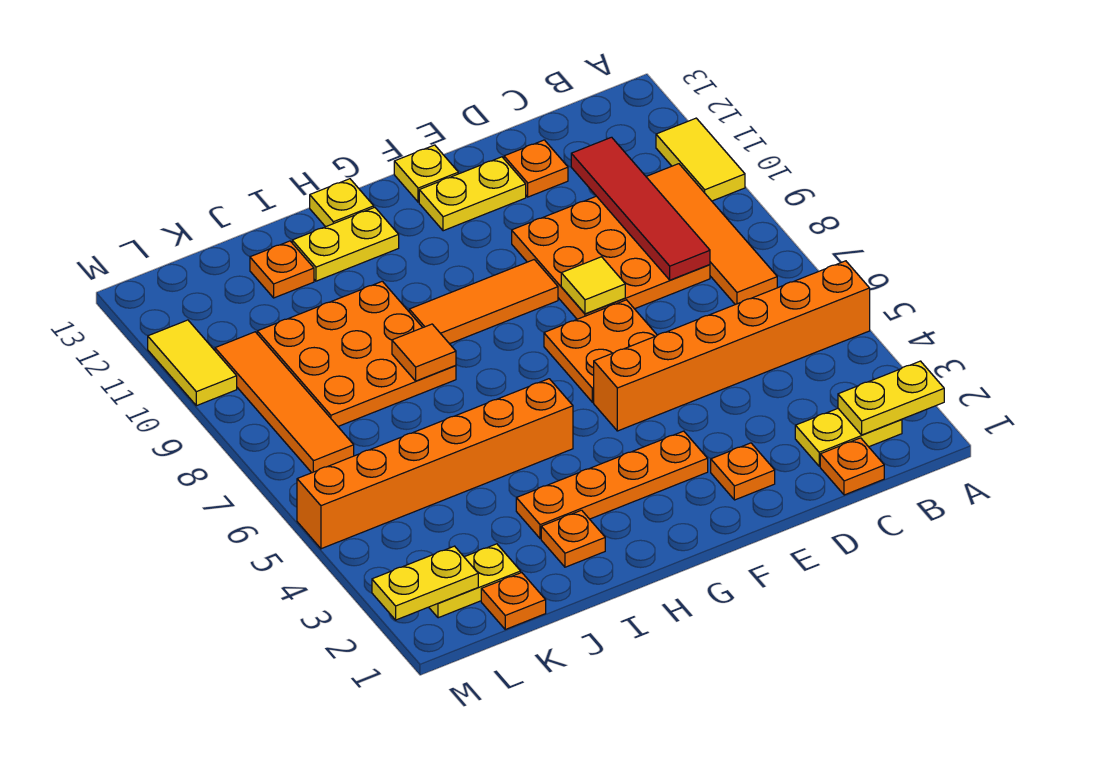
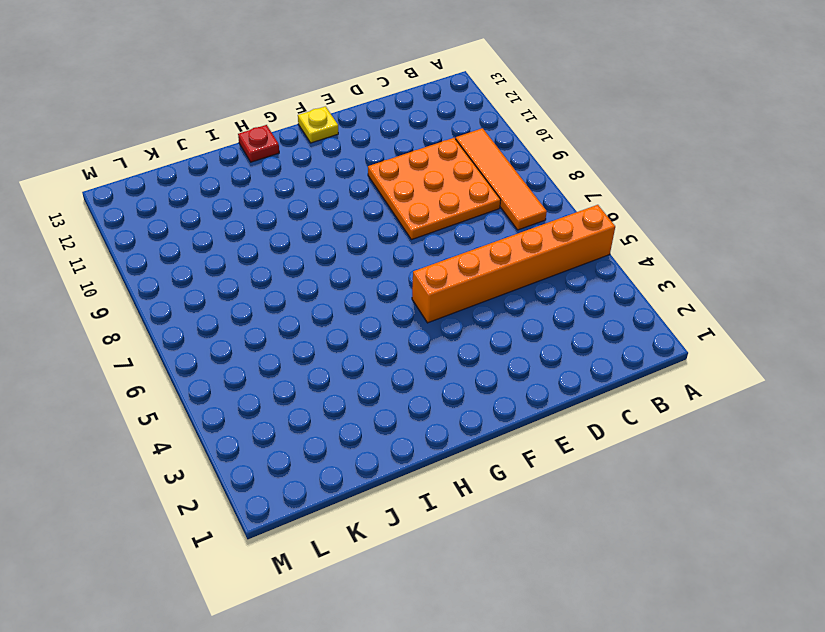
red plate H13 level 1 -> yellow plate H13 level 1
none -> yellow tile A10:A11 level 1
none -> yellow plate B2:C2 level 1
none -> orange plate C1 level 1

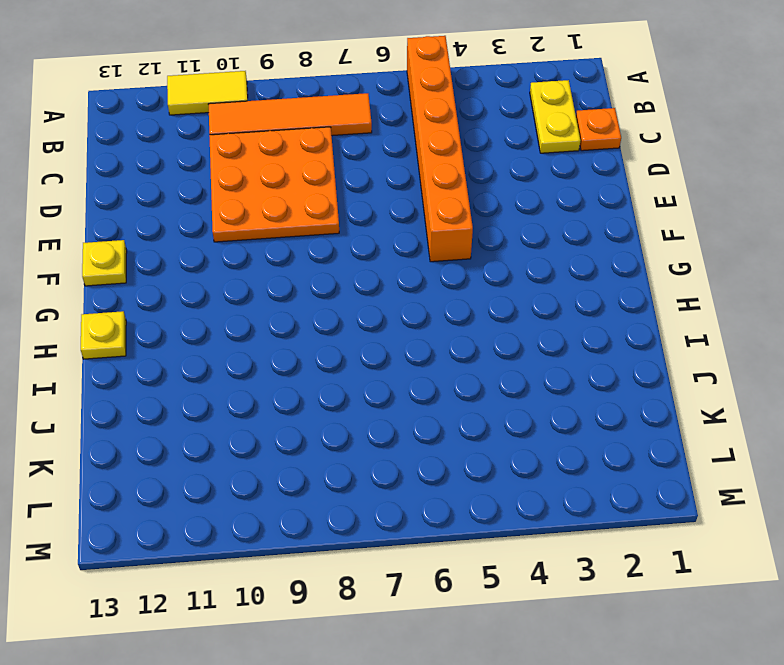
none -> orange plate D12 level 1
none -> orange plate E2 level 1
none -> orange plate E6:F7 level 1

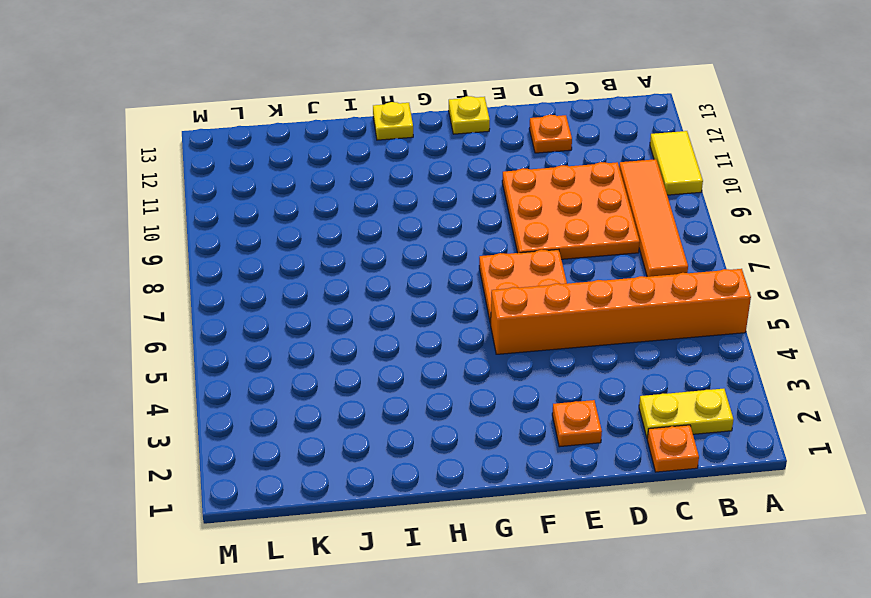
none -> yellow plate E12:F12 level 1
none -> orange plate F3:I3 level 1
none -> orange tile F9:H9 level 1

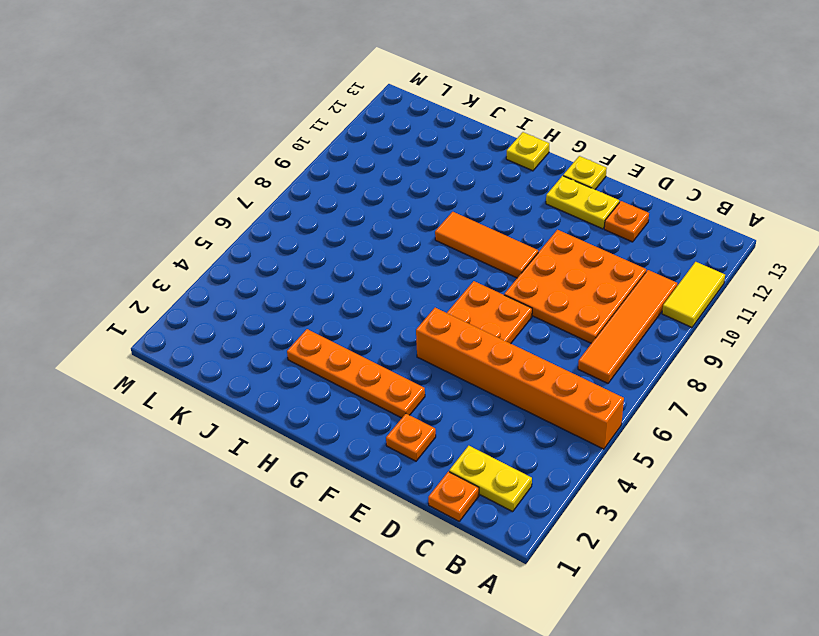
none -> orange brick H5:M5 level 1
none -> yellow plate H12:I12 level 1
none -> orange plate I2 level 1

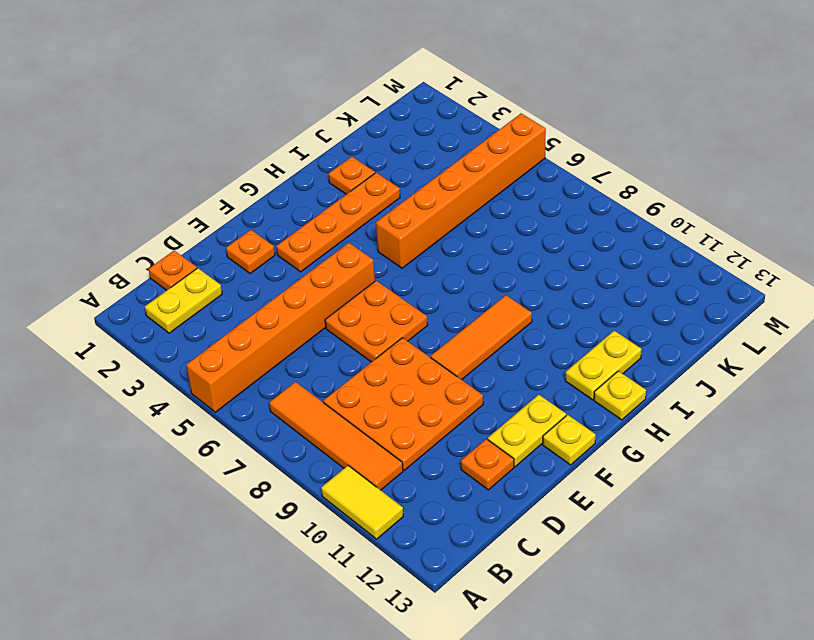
none -> orange plate I8:K10 level 1
none -> orange plate J12 level 1
none -> orange plate K1 level 1

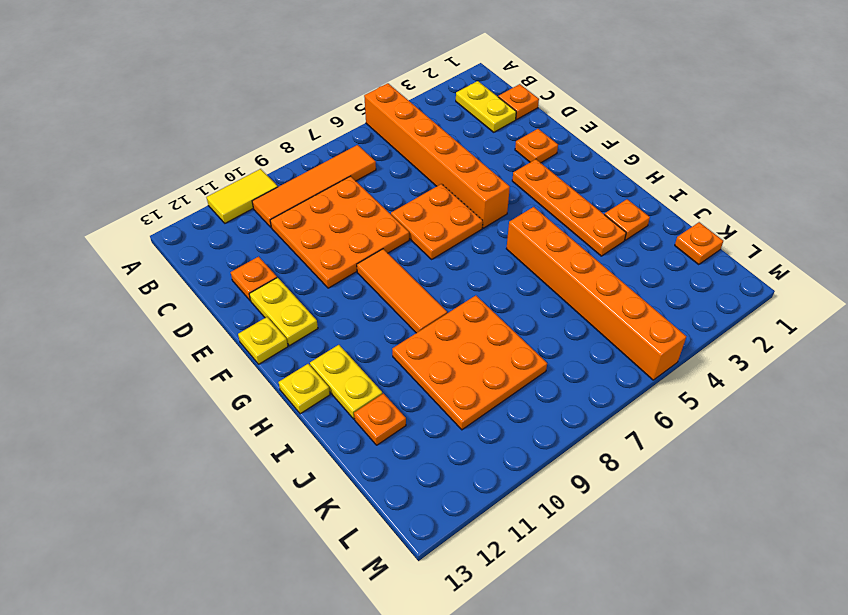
none -> yellow plate K2:L2 level 1
none -> orange tile L7:L10 level 1
none -> yellow tile M10:M11 level 1

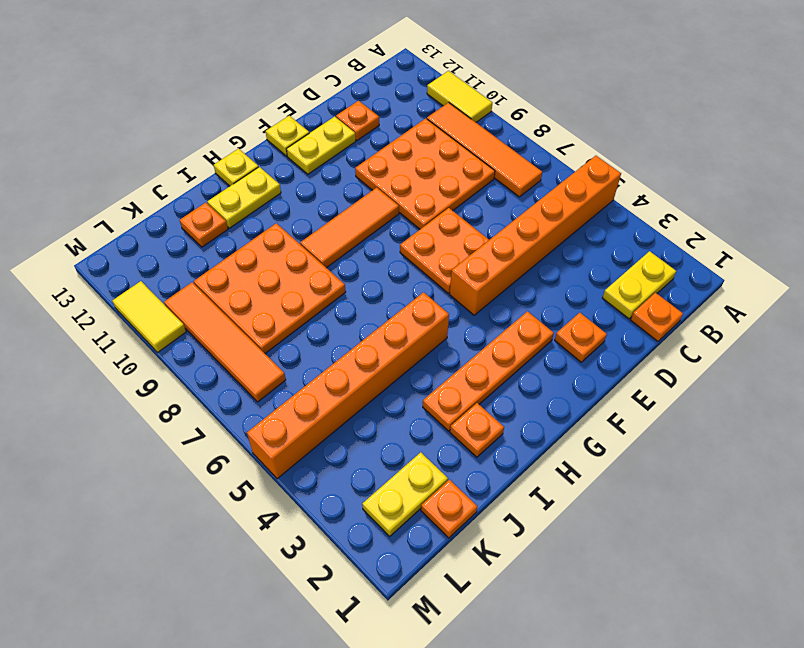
none -> yellow plate A2:B2 level 2
none -> red tile C8:C11 level 2
none -> yellow tile E8 level 2

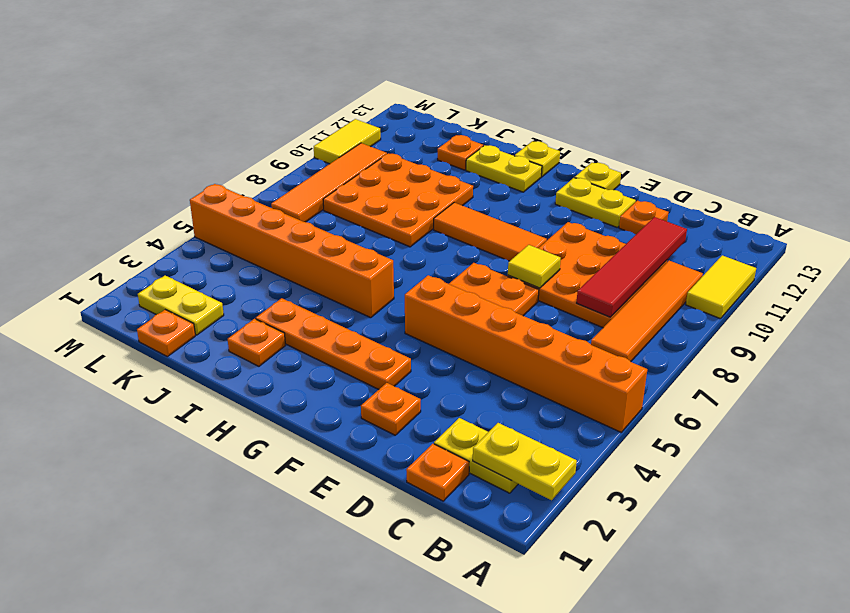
none -> orange tile I8 level 2
none -> yellow plate L2:M2 level 2

